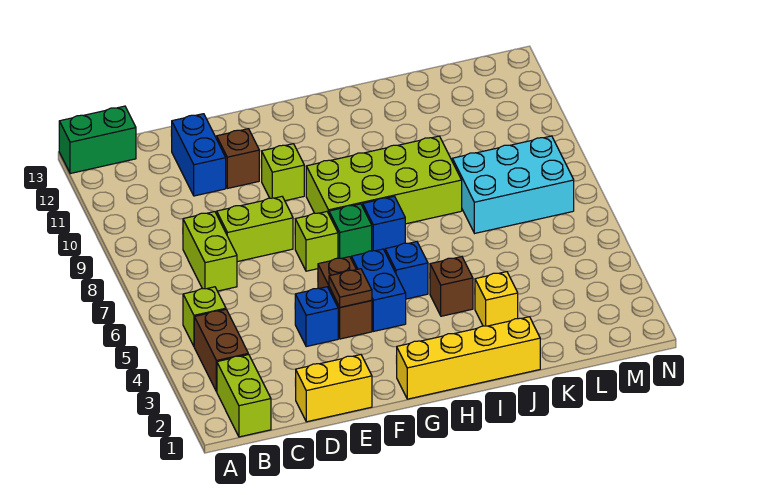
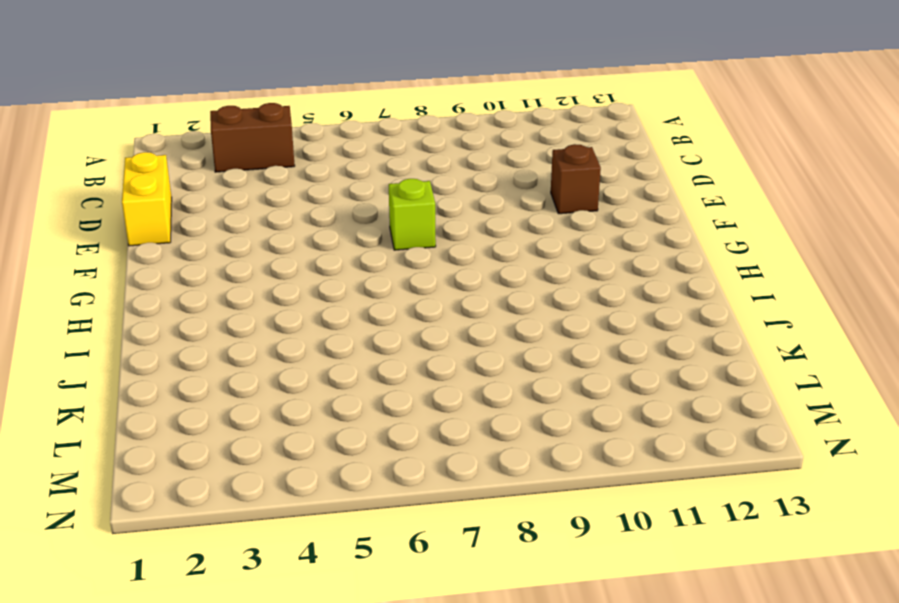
none -> green brick A13:B13 level 1
none -> lime brick B1:B2 level 1
none -> lime brick B5 level 1

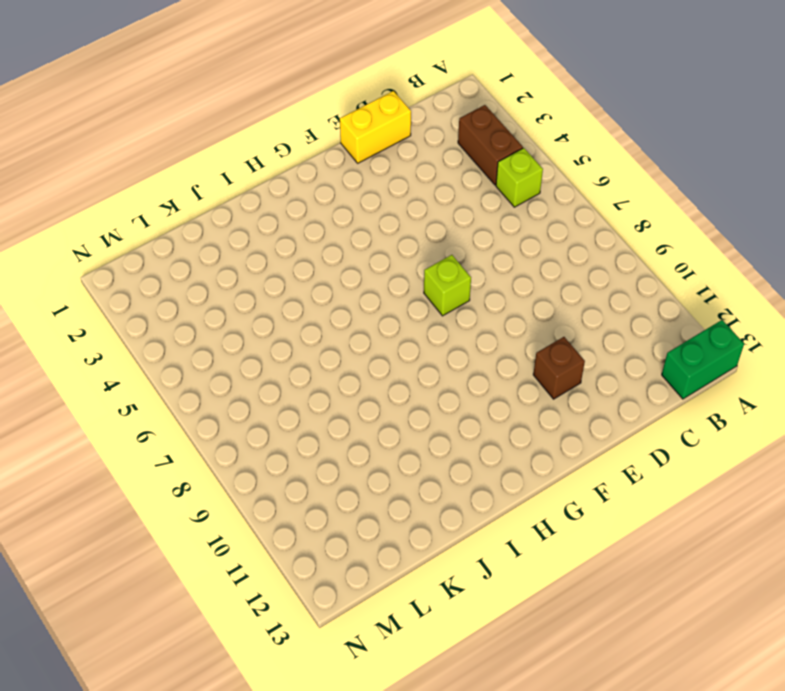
none -> lime brick B1:B2 level 1
none -> lime brick C7:C8 level 1
none -> lime brick D8:E8 level 1

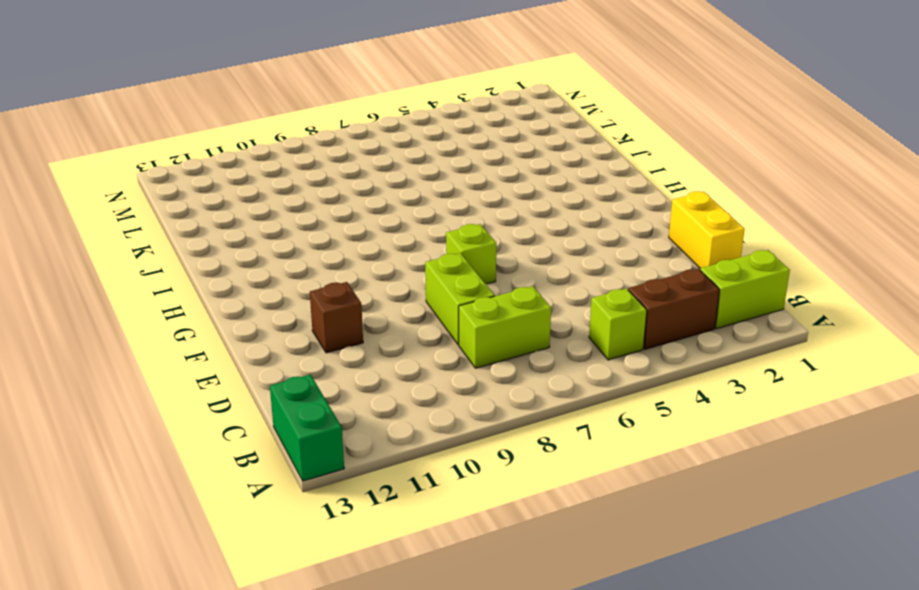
none -> blue brick D11:D12 level 1
none -> blue brick E4 level 1
none -> brown brick F4:F5 level 1

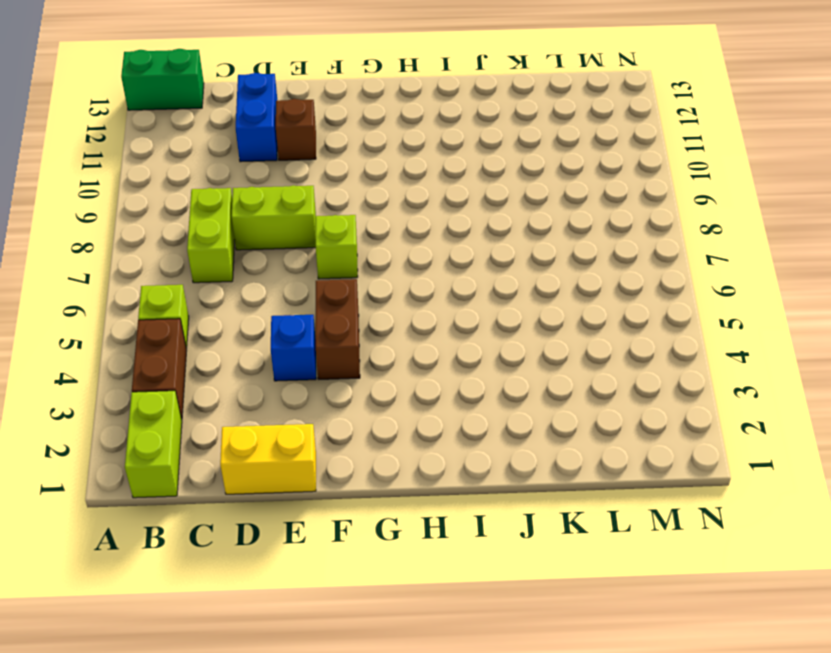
none -> lime brick F10 level 1
none -> yellow brick G1:J1 level 1
none -> blue brick G4:G5 level 1

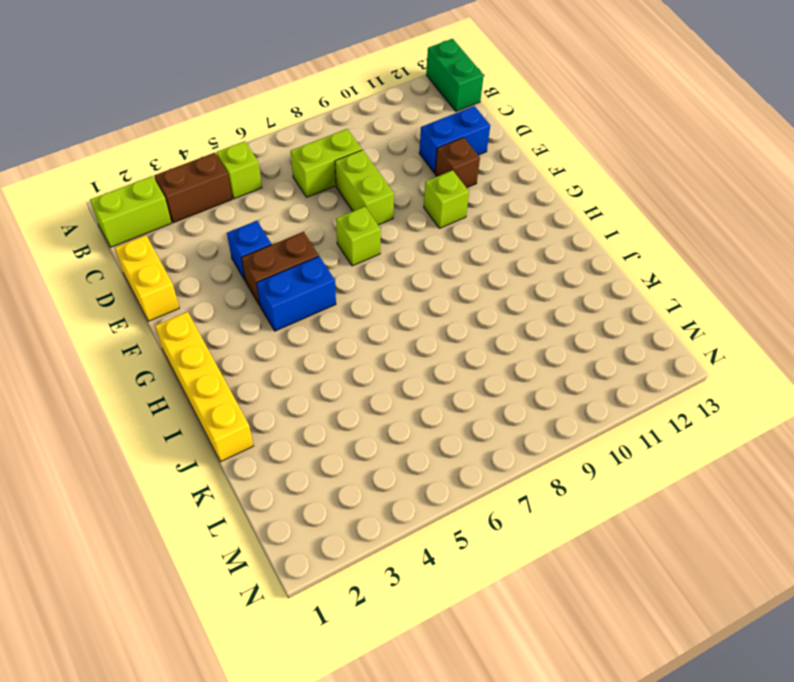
none -> green brick G7 level 1
none -> lime brick G8:J9 level 1
none -> blue brick H5 level 1

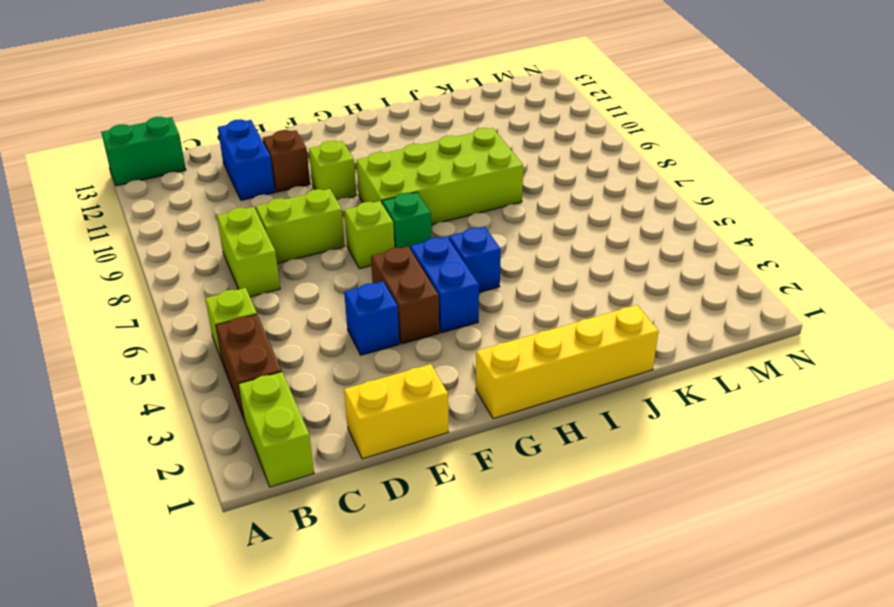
none -> blue brick H7 level 1
none -> brown brick I4 level 1
none -> yellow brick J3 level 1

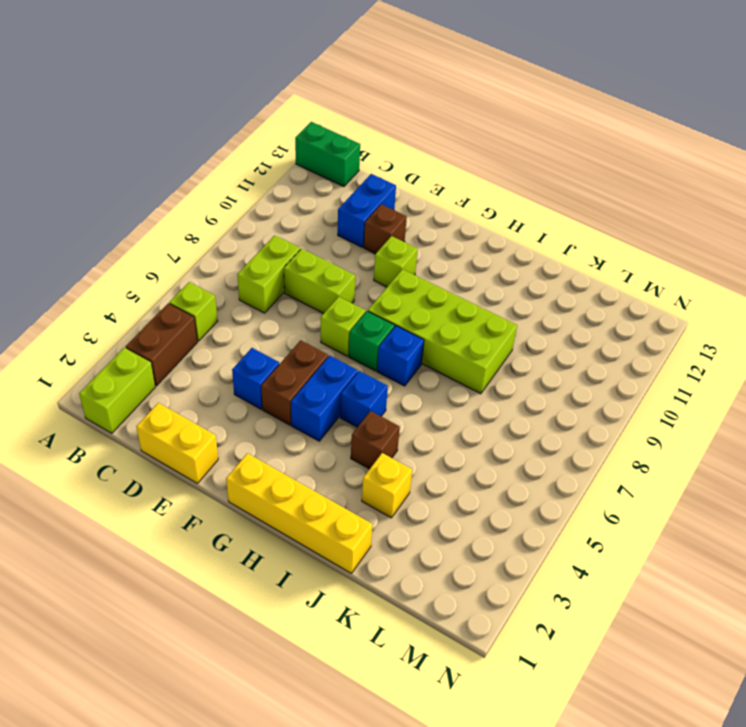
none -> cyan brick K7:M8 level 1
none -> brown plate F4 level 2

